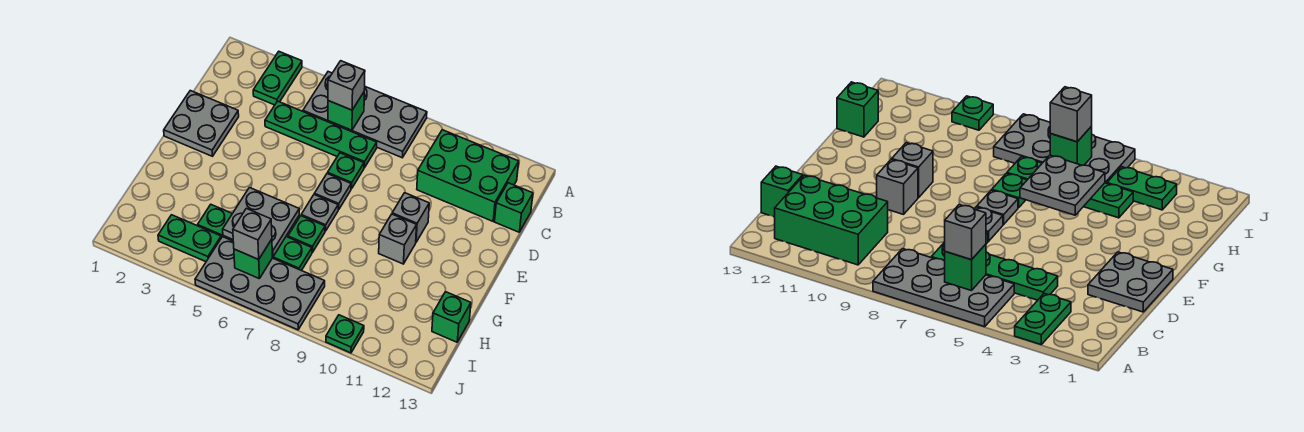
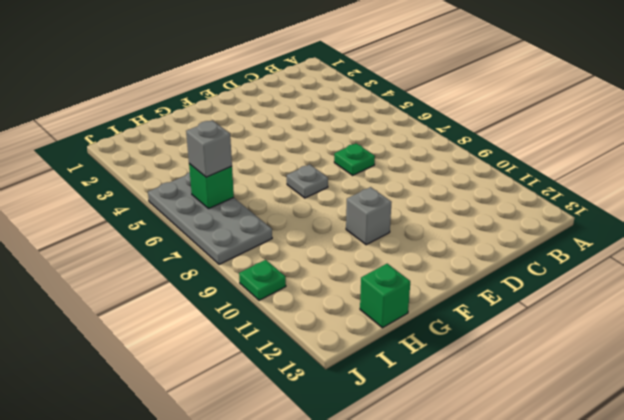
none -> green plate A3:B3 level 1
none -> grey plate A5:B8 level 1
none -> green brick B10:C12 level 1

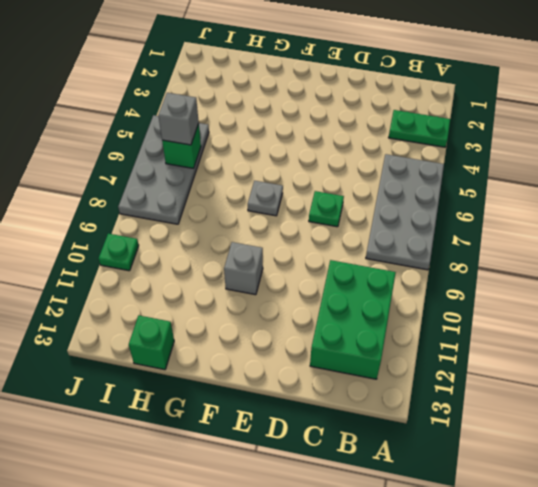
none -> green plate C4:C7 level 1
none -> green brick C13 level 1
none -> grey plate D1:E2 level 1

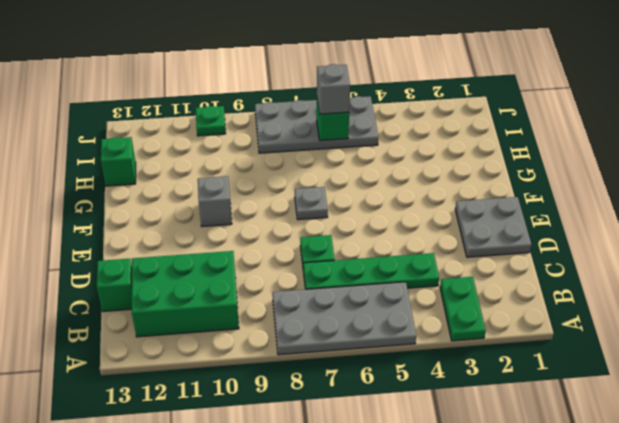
none -> grey plate E7 level 1
none -> grey brick E10 level 1
none -> green plate G7 level 1

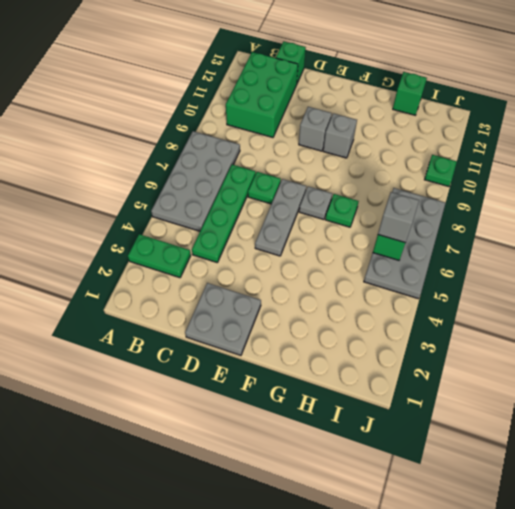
grey plate E5:E7 level 1 -> grey plate E7 level 1
none -> green plate H4:H7 level 1
none -> green plate I3:I4 level 1
none -> green brick B6 level 2

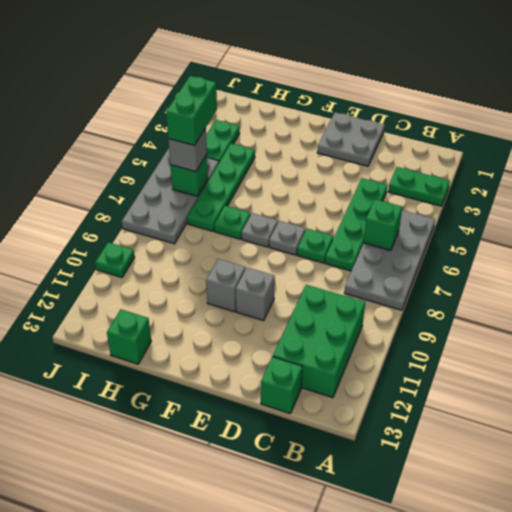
green brick I5:I6 level 4 -> none
none -> grey plate G5:H6 level 2
none -> grey brick B6 level 3

